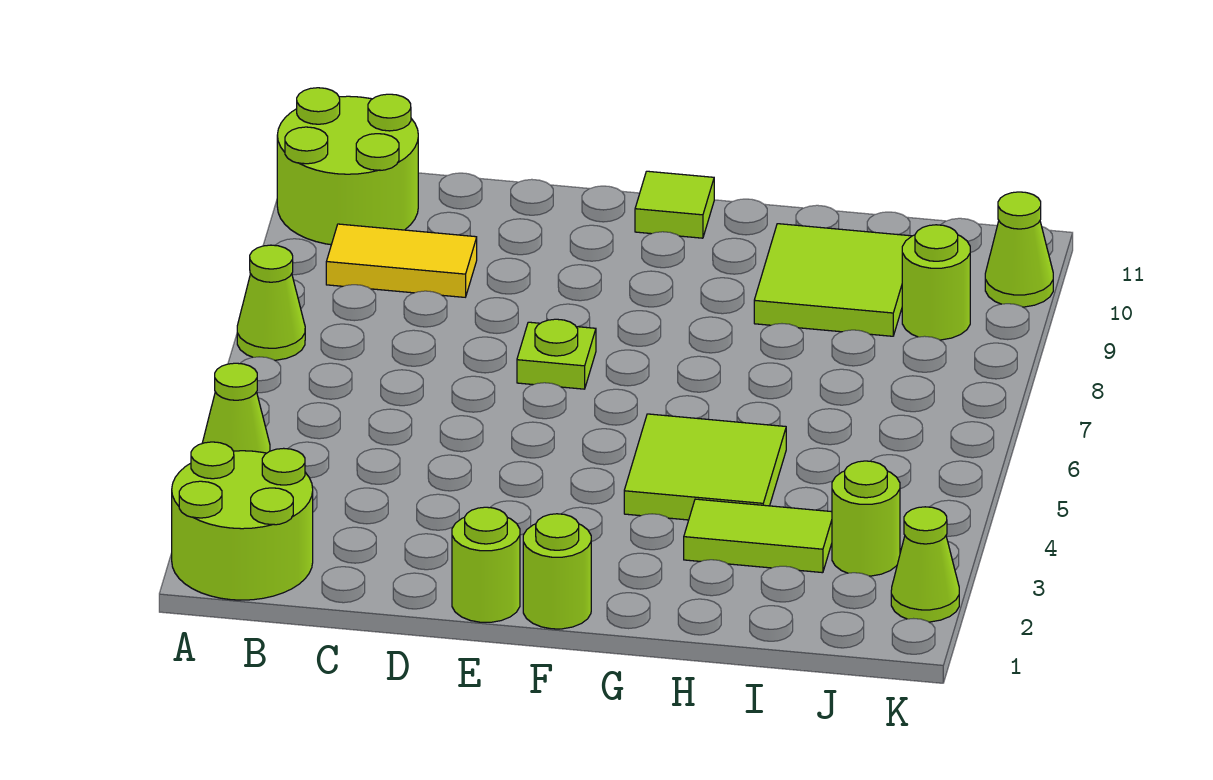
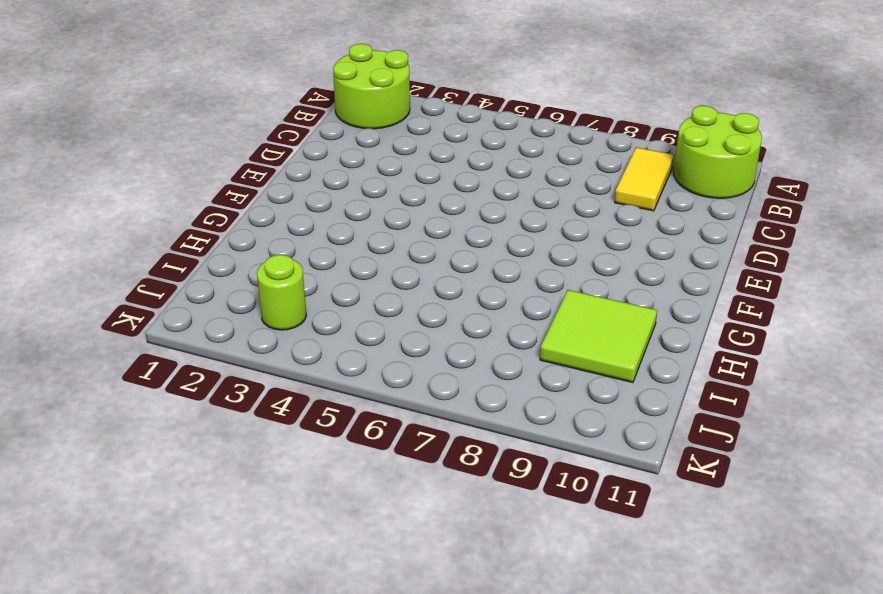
none -> lime cone A4 level 1
none -> lime cone A7 level 1
none -> lime round brick E1 level 1

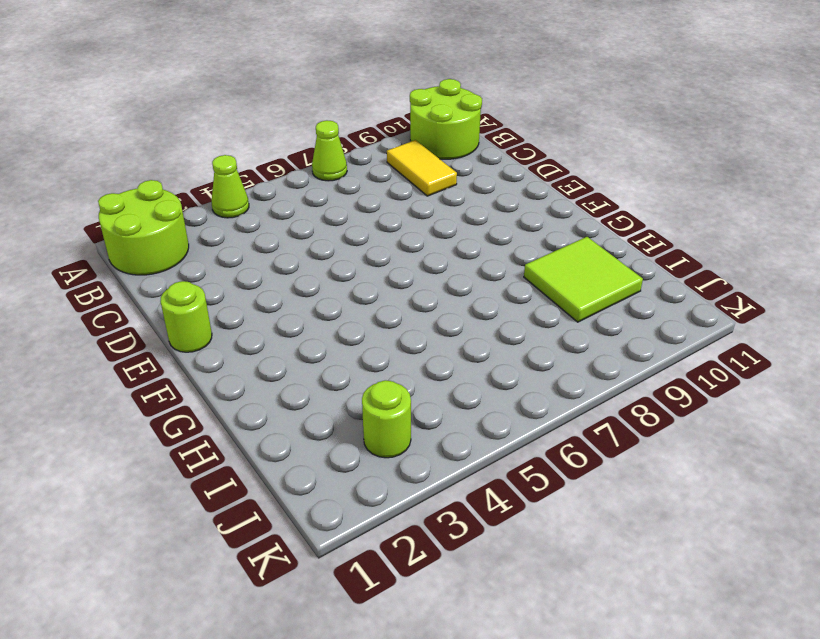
none -> lime plate E7 level 1
none -> lime round brick F1 level 1
none -> lime tile F11 level 1

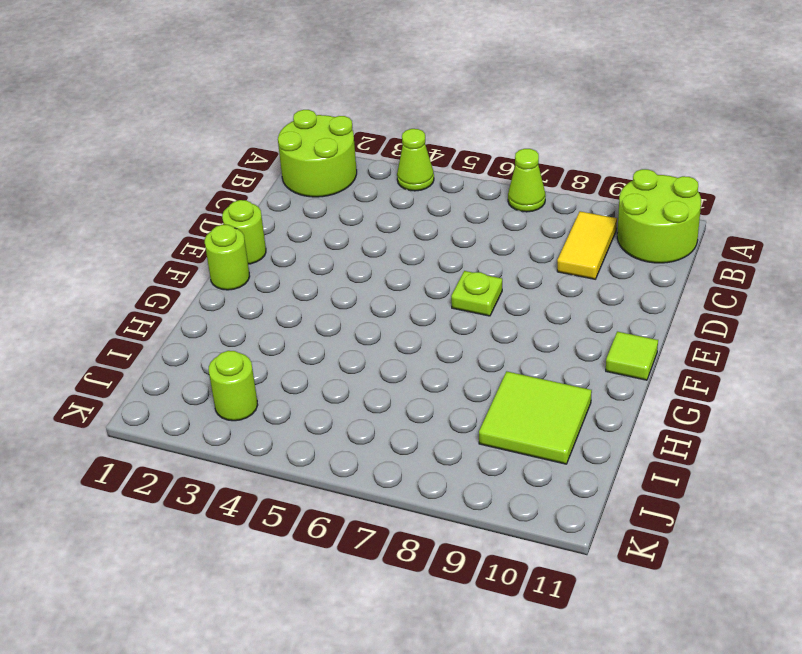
none -> lime tile G4:H5 level 1
none -> lime tile H3:I3 level 1
none -> lime round brick J9 level 1

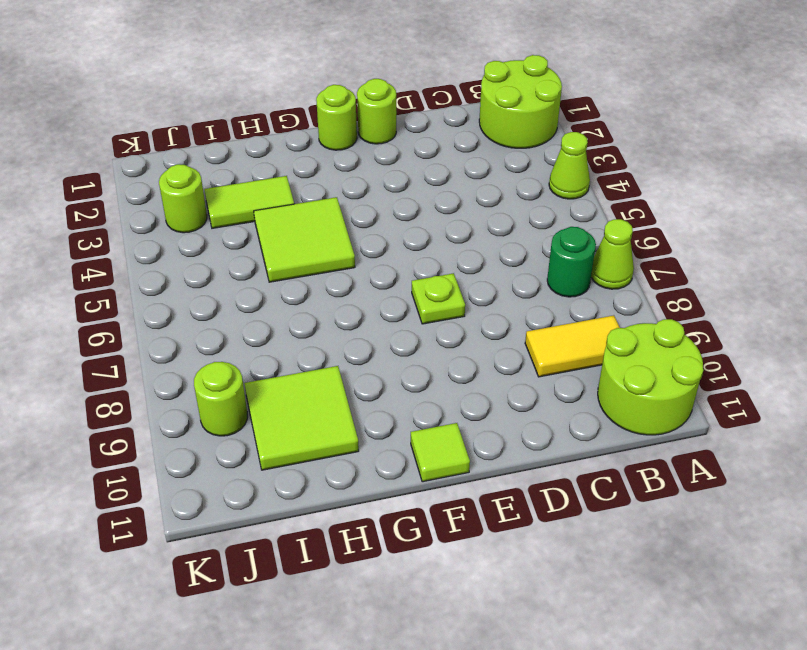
green round brick B7 level 1 -> none
none -> lime cone K2 level 1
none -> lime cone K10 level 1

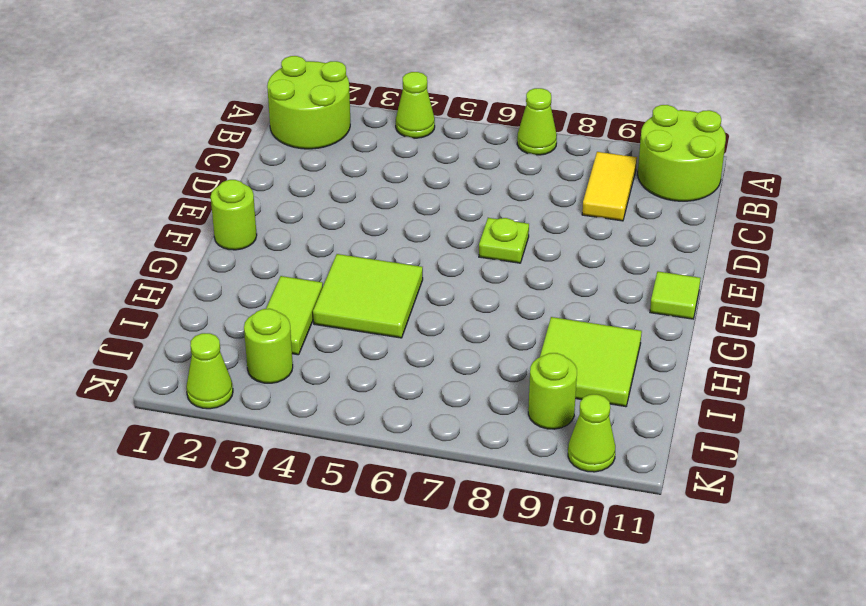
none -> lime round brick E1 level 1

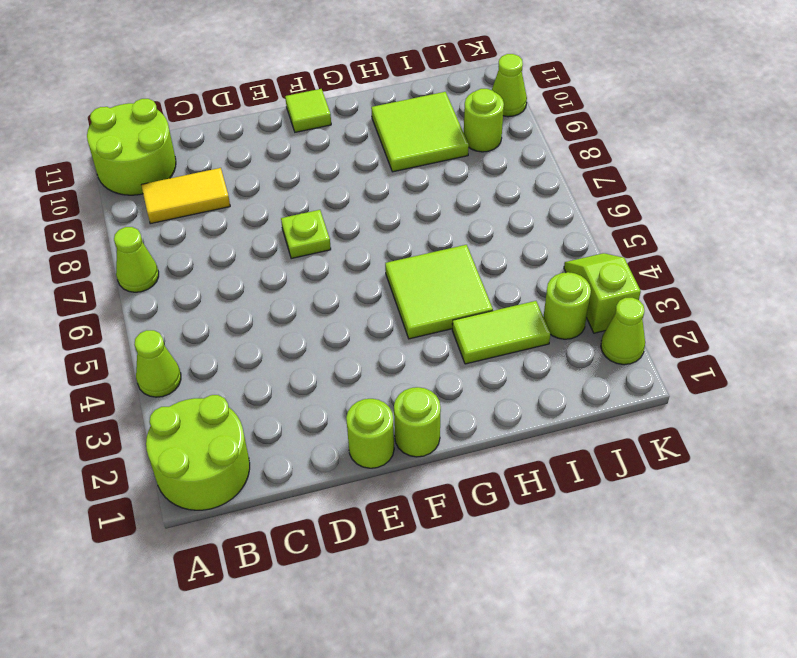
lime slope K3:K4 level 1 top 3 -> none

